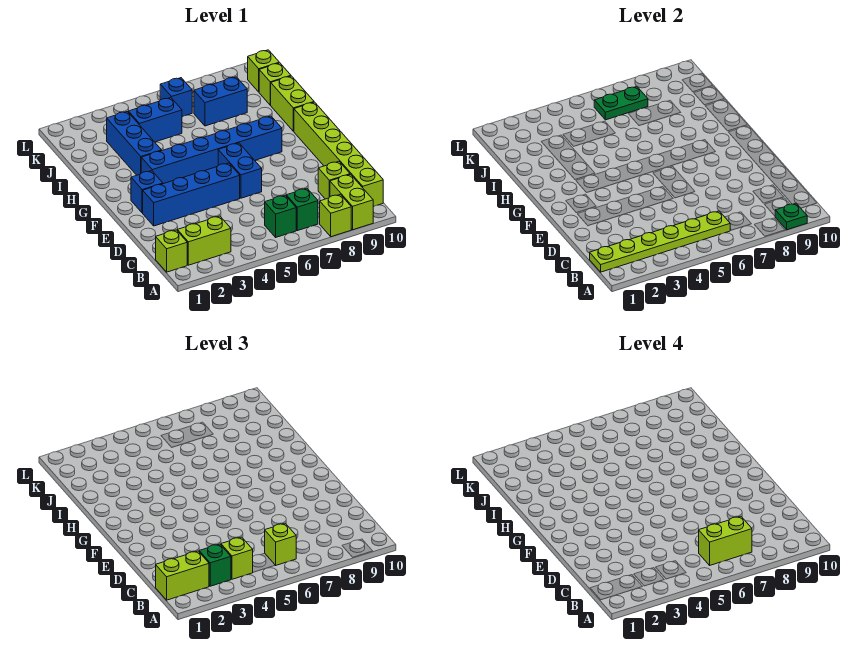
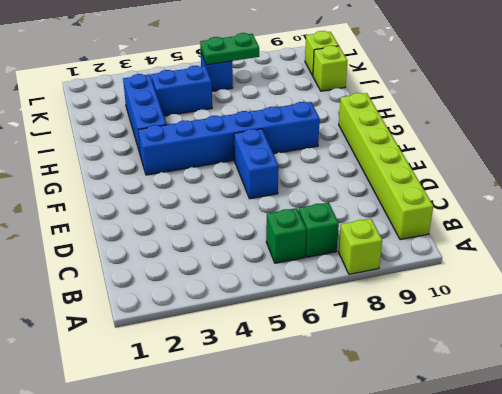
none -> lime brick A9:B9 level 1
none -> lime brick B1 level 1
none -> lime brick B2:B3 level 1

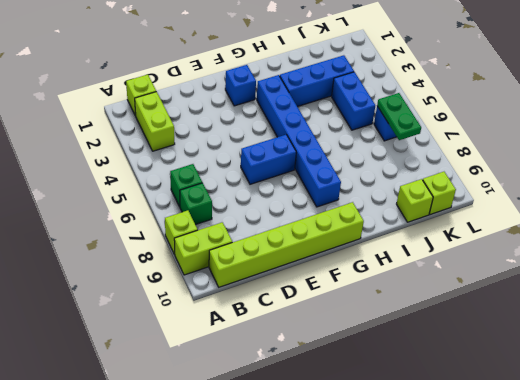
none -> lime brick C9 level 1
none -> blue brick E2:E5 level 1
none -> lime brick H10:I10 level 1

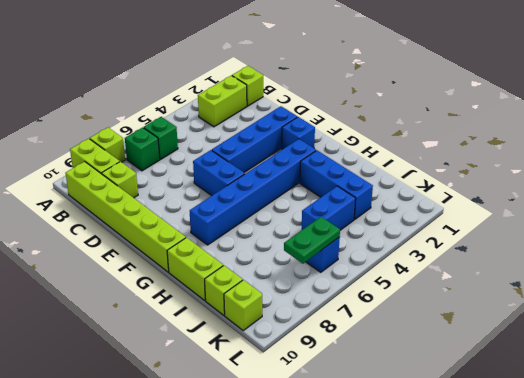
none -> blue brick J7:J8 level 1
none -> green plate A9 level 2
none -> lime plate B1:B6 level 2

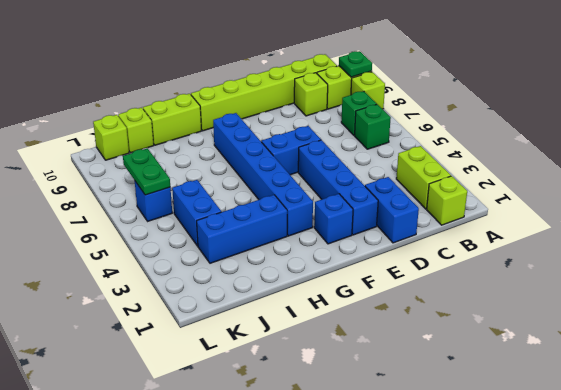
blue brick D1:D2 level 1 -> blue brick J7:J8 level 1
none -> lime plate B1:B6 level 2
none -> lime brick B1:B2 level 3
none -> green brick B3 level 3

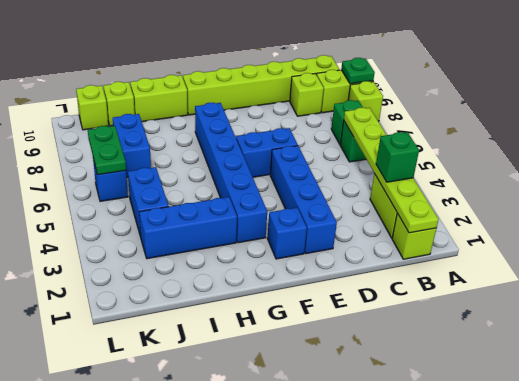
none -> lime brick B1:B2 level 3
none -> lime brick B4 level 3
none -> lime brick B6 level 3

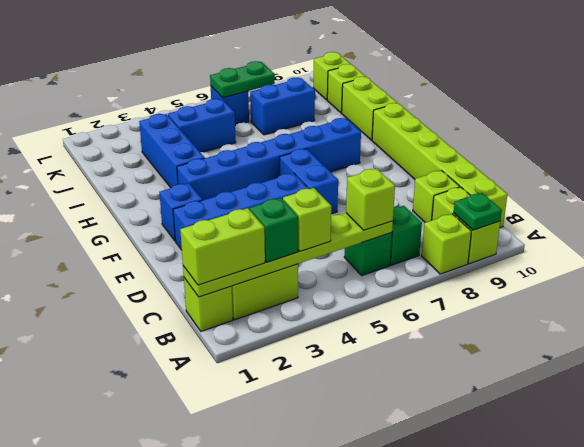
none -> lime brick B6:B7 level 4

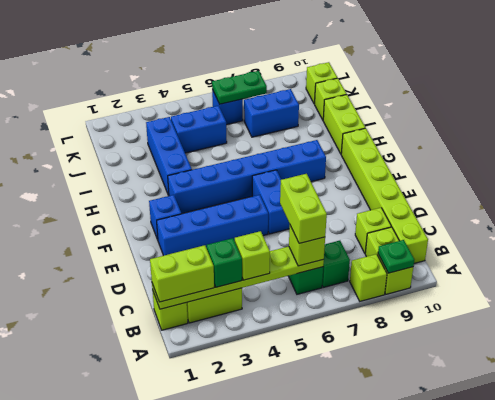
lime brick B6:C6 level 4 -> lime brick B6:B7 level 4

